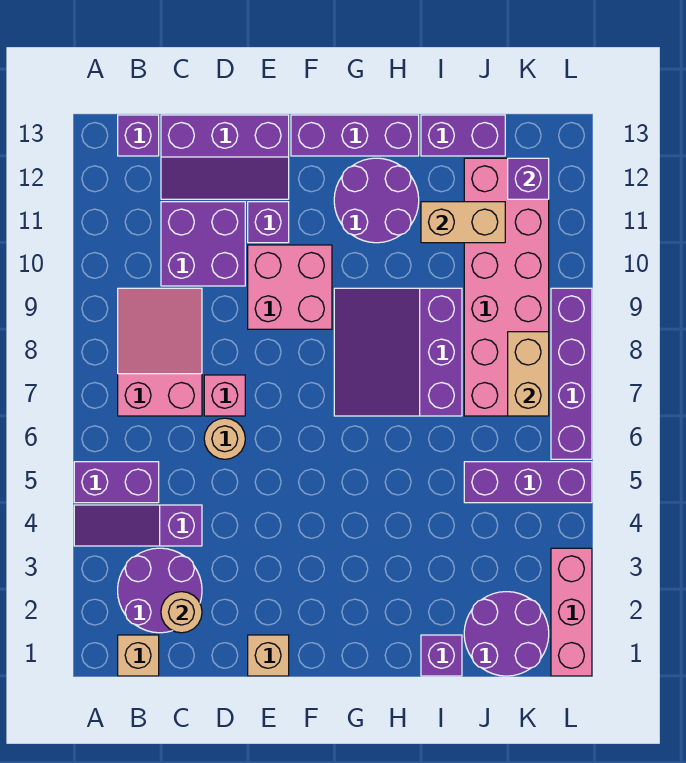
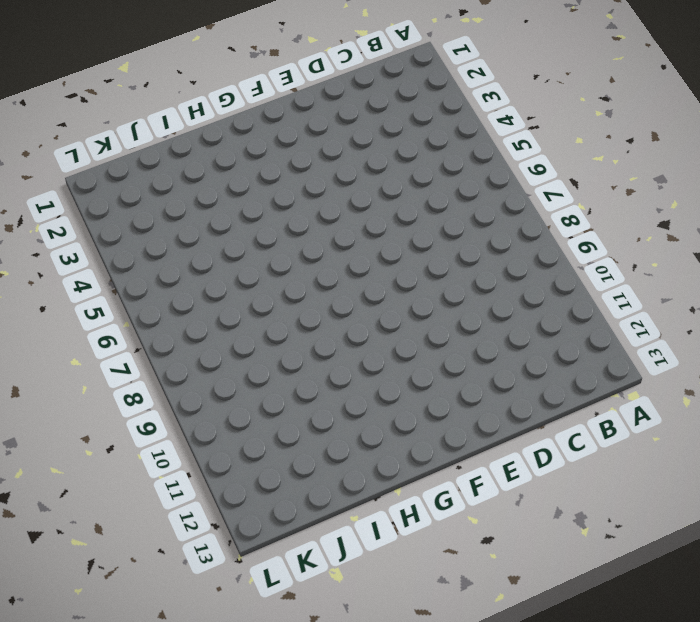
none -> purple slope A4:C4 level 1 top C
none -> purple brick A5:B5 level 1
none -> tan brick B1 level 1

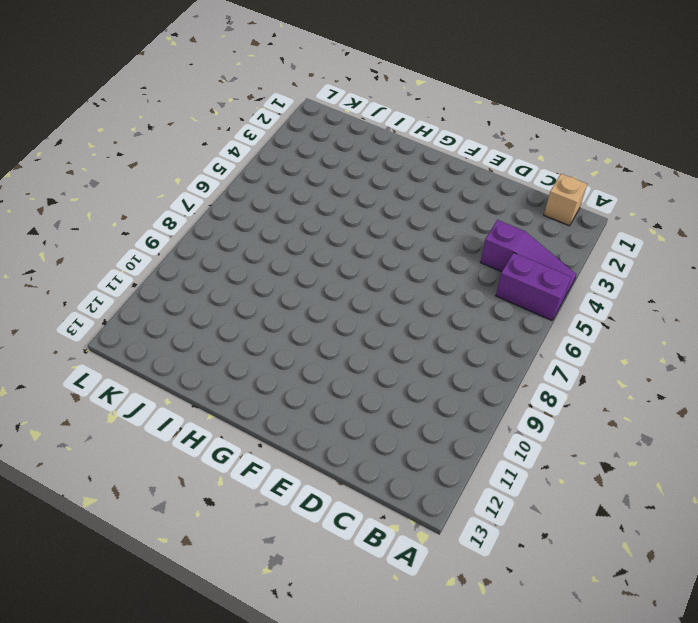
none -> purple round brick B2:C3 level 1
none -> pink slope B7:C9 level 1 top 7
none -> purple brick B13 level 1

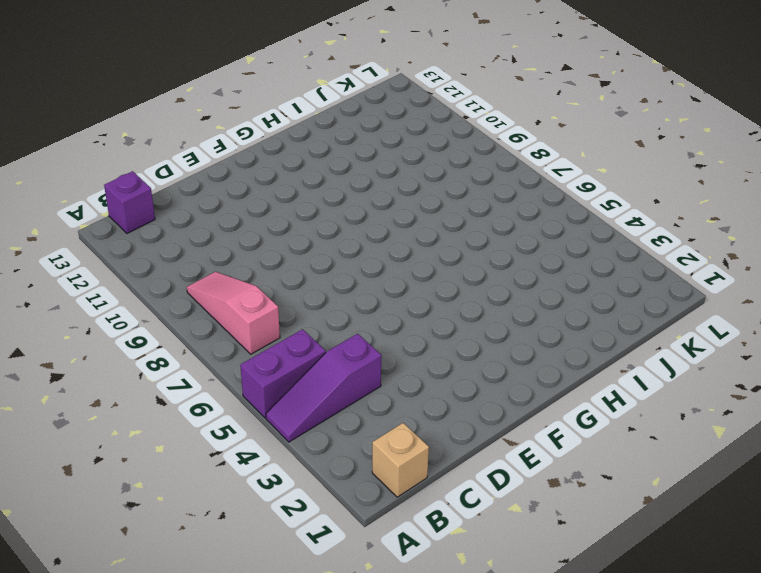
pink slope B7:B9 level 1 top 7 -> pink slope B7:C9 level 1 top 7
none -> purple round brick B2:C3 level 1
none -> purple brick C10:D11 level 1
none -> purple slope C12:E13 level 1 top 13

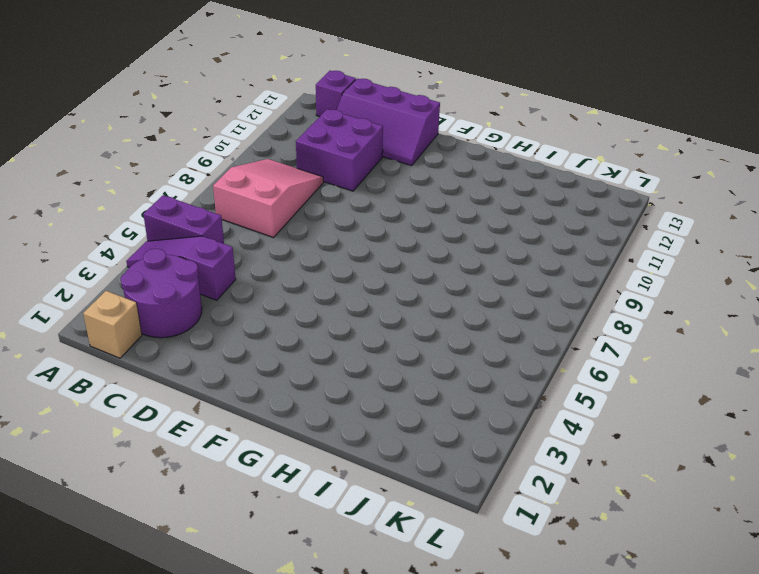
none -> tan round brick D6 level 1
none -> pink brick D7 level 1
none -> tan brick E1 level 1

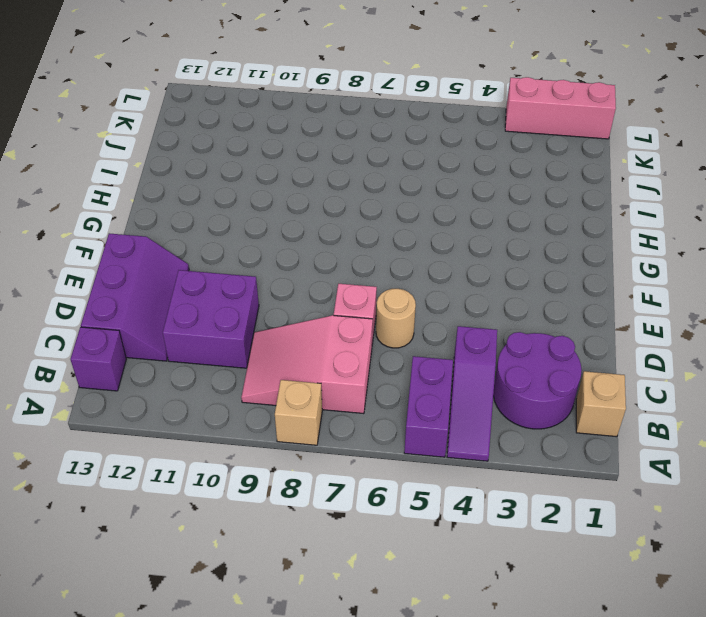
tan brick A8 level 1 -> tan brick E1 level 1
none -> pink brick E9:F10 level 1
none -> purple brick E11 level 1
none -> purple brick F13:H13 level 1

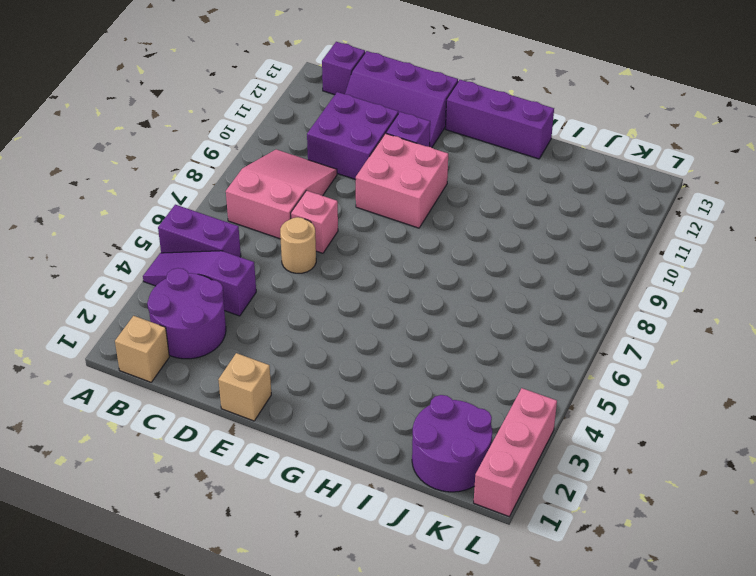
none -> purple slope G7:I9 level 1 top I
none -> purple round brick G11:H12 level 1
none -> purple brick I1 level 1

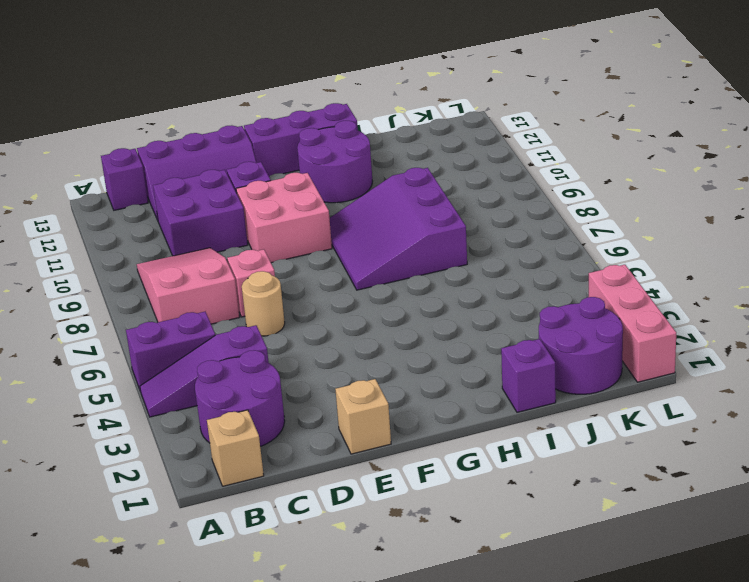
none -> purple brick I13:J13 level 1
none -> purple brick J5:L5 level 1
none -> pink brick J7:K12 level 1

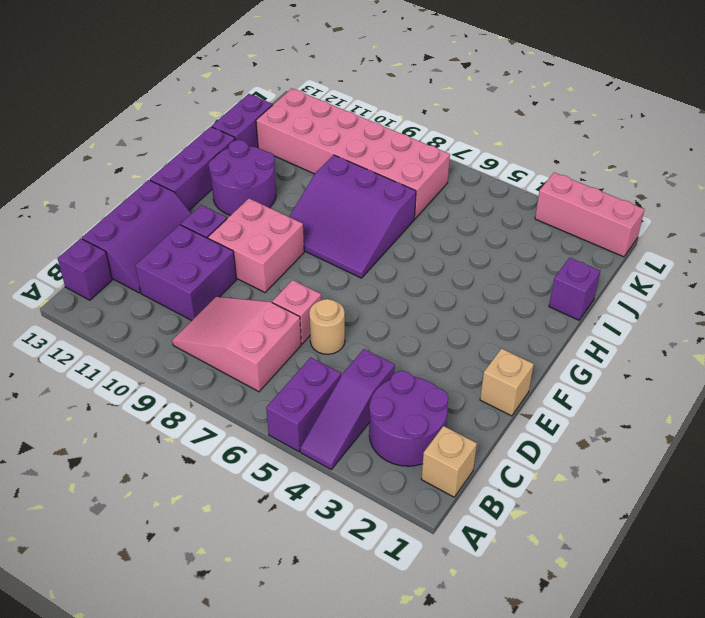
none -> purple round brick J1:K2 level 1
none -> purple brick J5:L5 level 1
none -> purple brick L6:L9 level 1

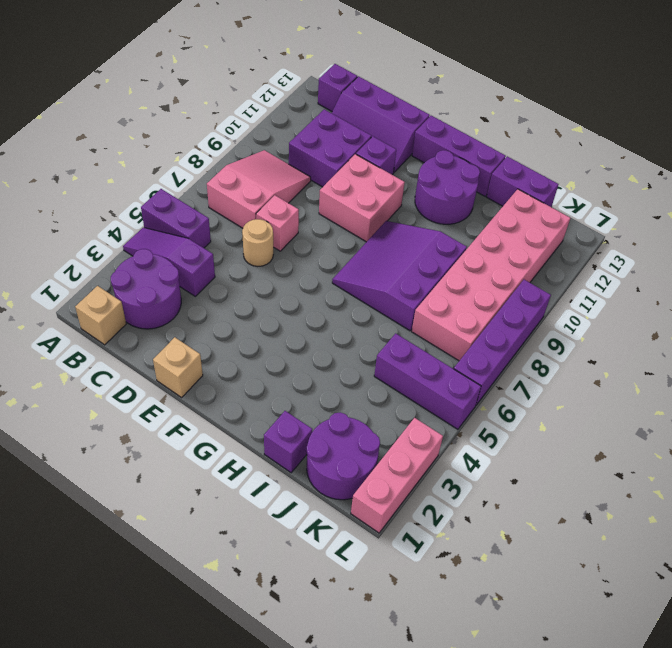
none -> tan round brick C2 level 2
none -> tan brick I11:J11 level 2
none -> tan brick K7:K8 level 2

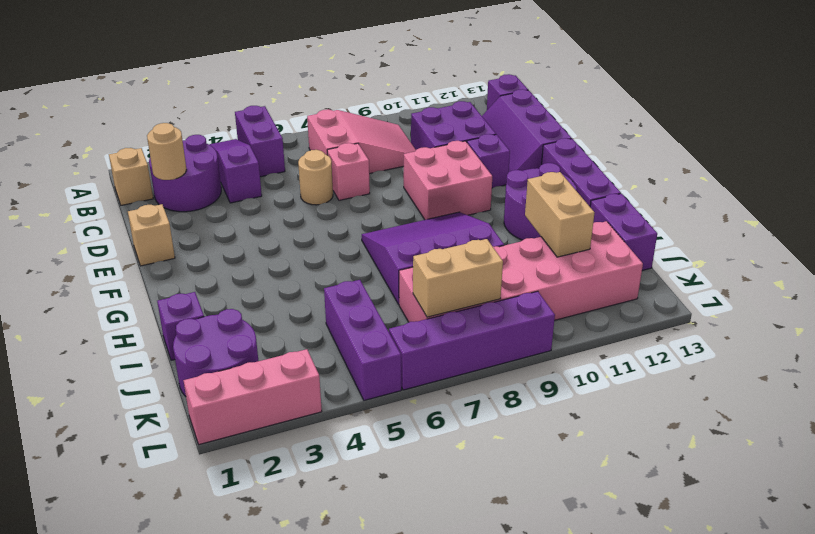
none -> purple brick K12 level 2

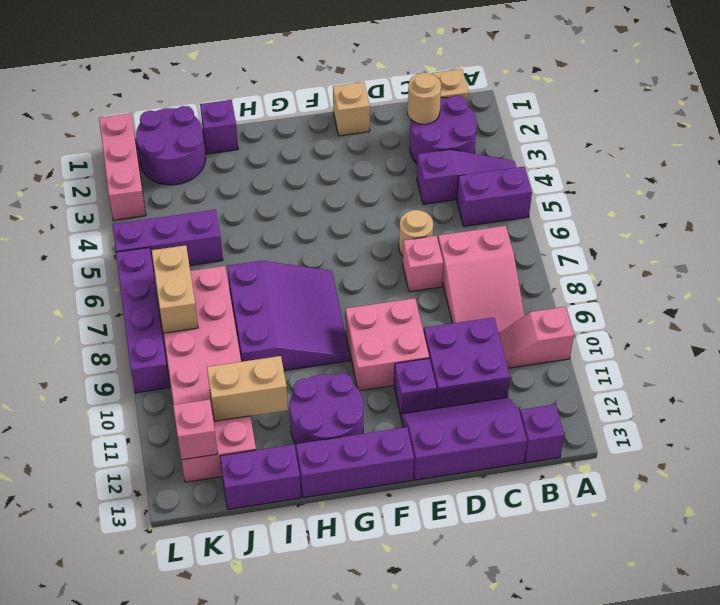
pink slope A10:B10 level 1 top A -> none
pink brick K12 level 2 -> purple brick K12 level 2

